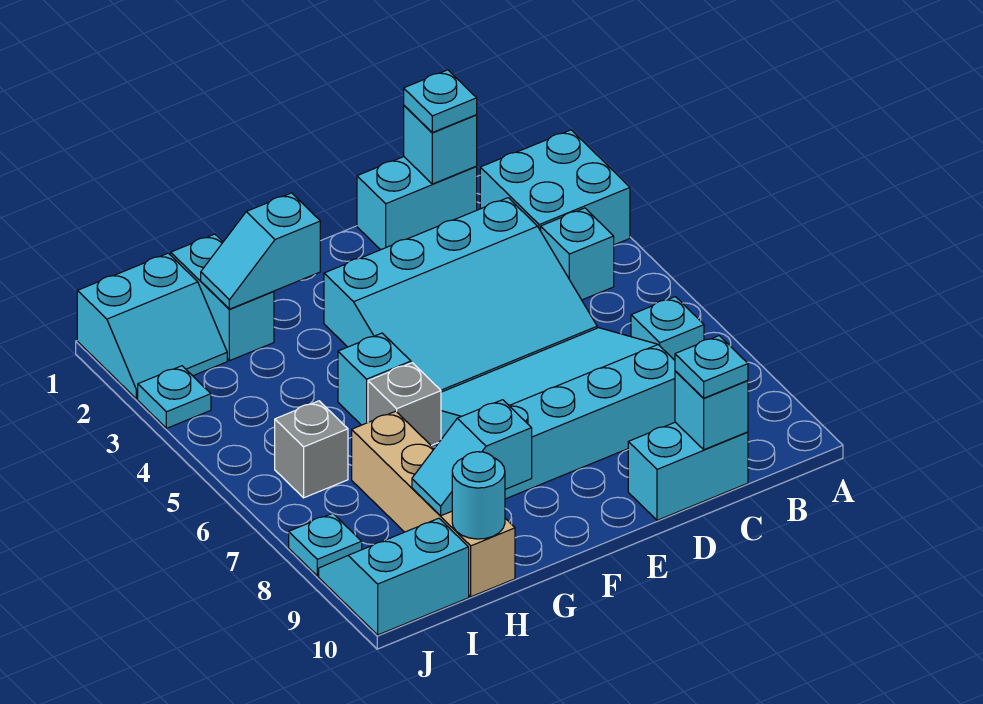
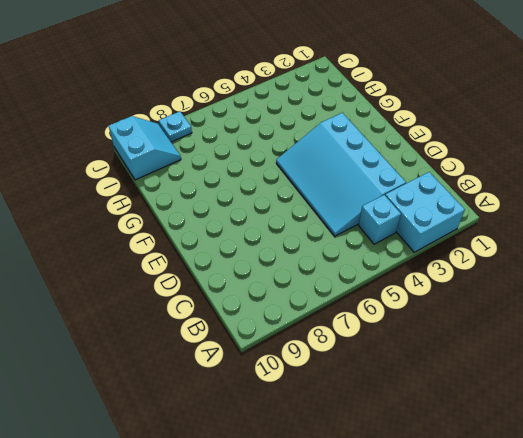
none -> cyan brick B7 level 1
none -> cyan brick C1:D1 level 1
none -> cyan slope C6:F8 level 1 top 8

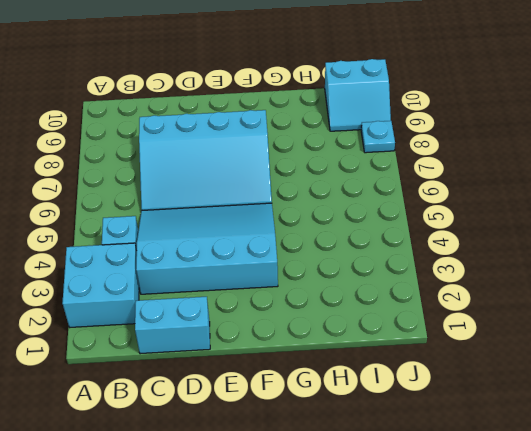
none -> cyan brick B7 level 1
none -> cyan brick C10:D10 level 1
none -> cyan brick G5 level 1

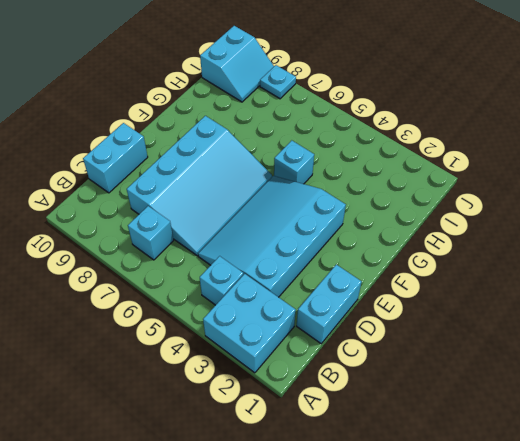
none -> grey brick G6 level 1
none -> cyan brick H1:H2 level 1
none -> tan brick H7:H10 level 1

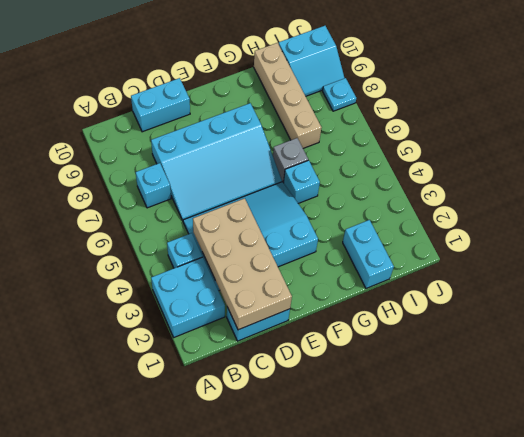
tan brick C1:D4 level 2 -> cyan brick C1 level 2
none -> cyan slope I1:J2 level 1 top 1
none -> grey brick I6 level 1
none -> cyan plate J3 level 1

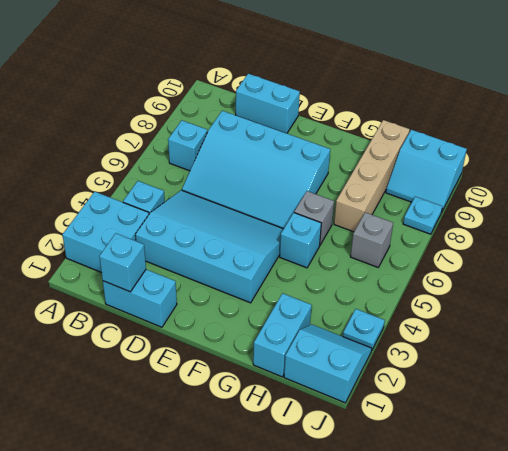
none -> cyan brick C10 level 2
none -> cyan slope G2:H2 level 2 top G
none -> cyan slope G9:H9 level 2 top G

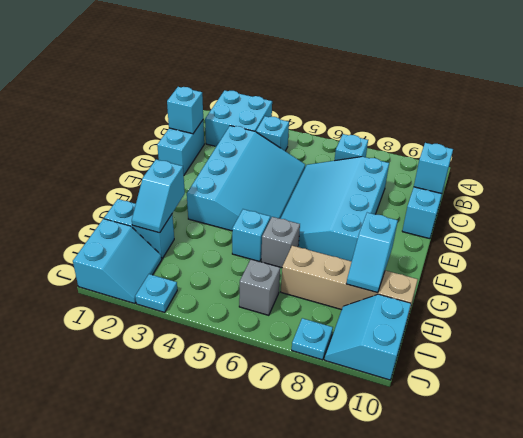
none -> cyan round brick H10 level 2
none -> cyan plate C1 level 3
none -> cyan plate C10 level 3

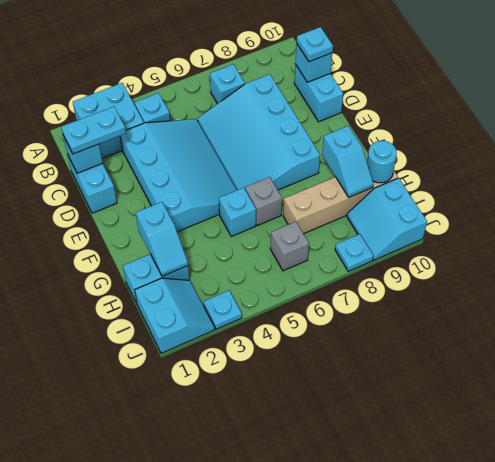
cyan plate C1:C2 level 3 -> cyan plate C1 level 3

